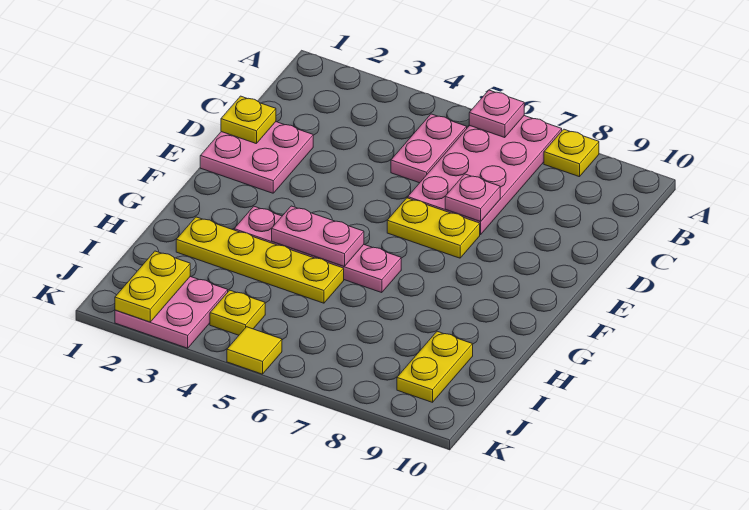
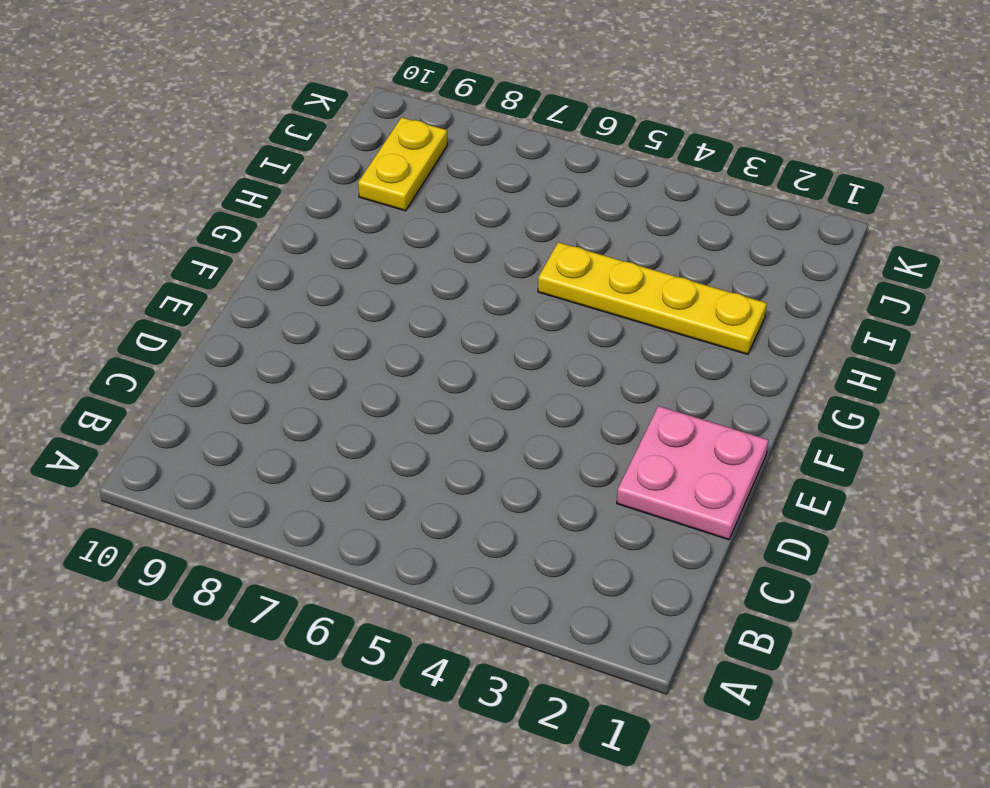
none -> pink plate A6:D7 level 1
none -> yellow plate A8 level 1
none -> pink plate B5:C5 level 1

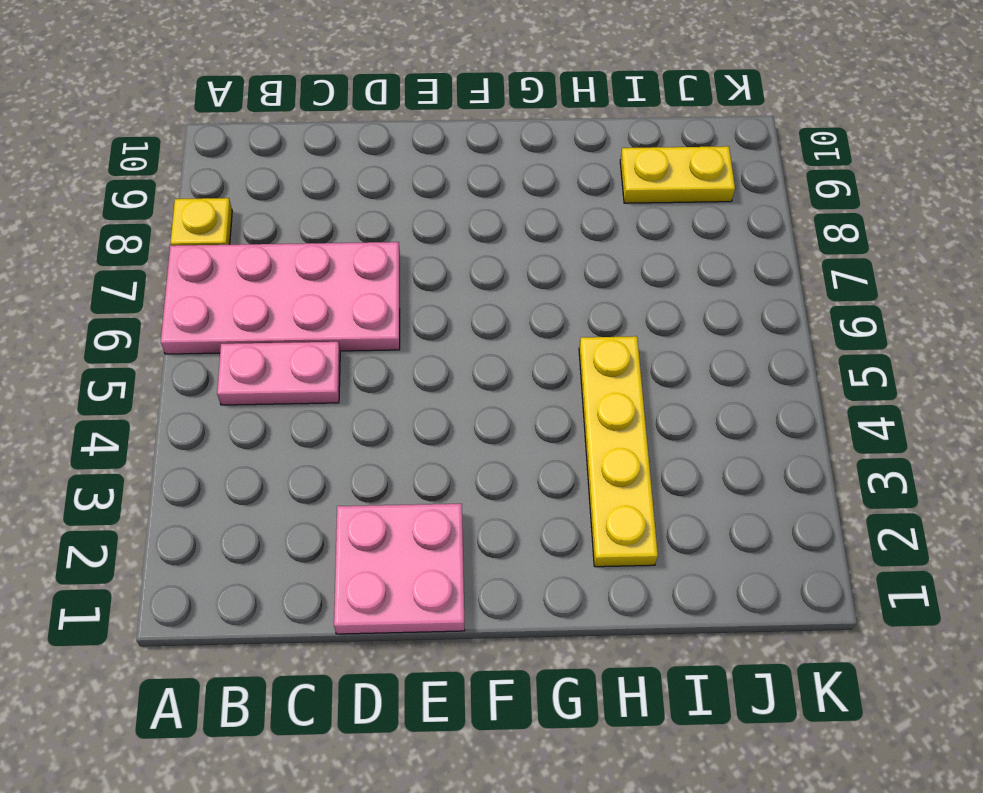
none -> yellow plate E6:E7 level 1
none -> pink plate G3:G6 level 1
none -> pink plate J2:K3 level 1

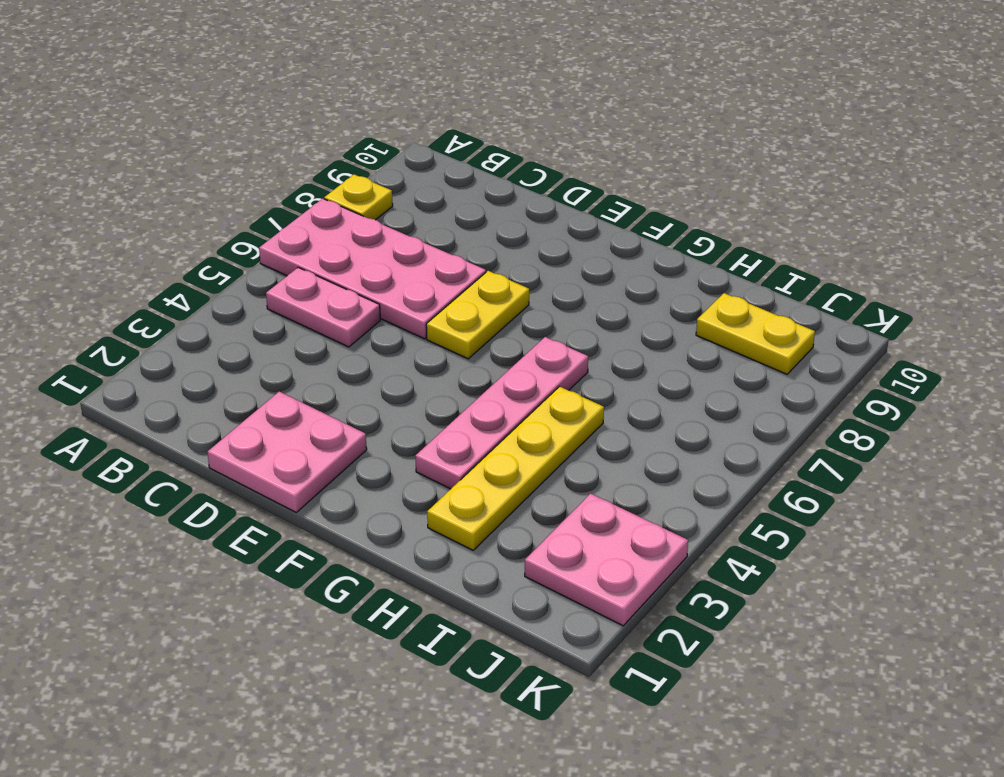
none -> yellow plate J4 level 1
none -> yellow tile K5 level 1
none -> pink plate A6 level 2

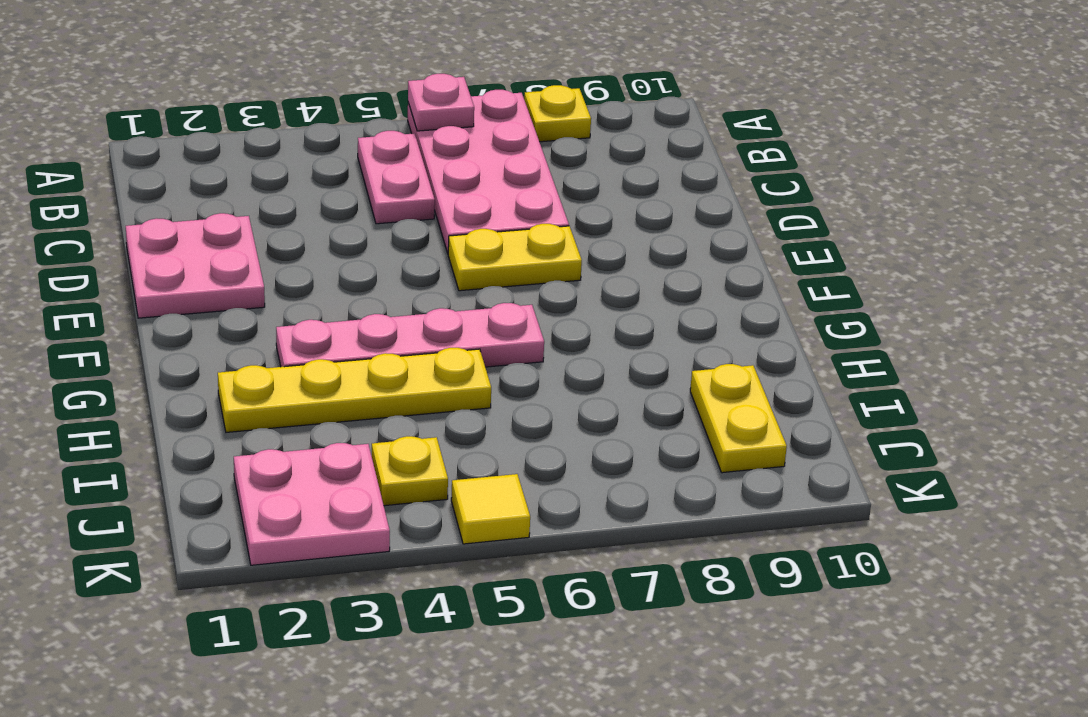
none -> yellow plate D1 level 2
none -> pink plate D7 level 2
none -> pink plate G4:G5 level 2

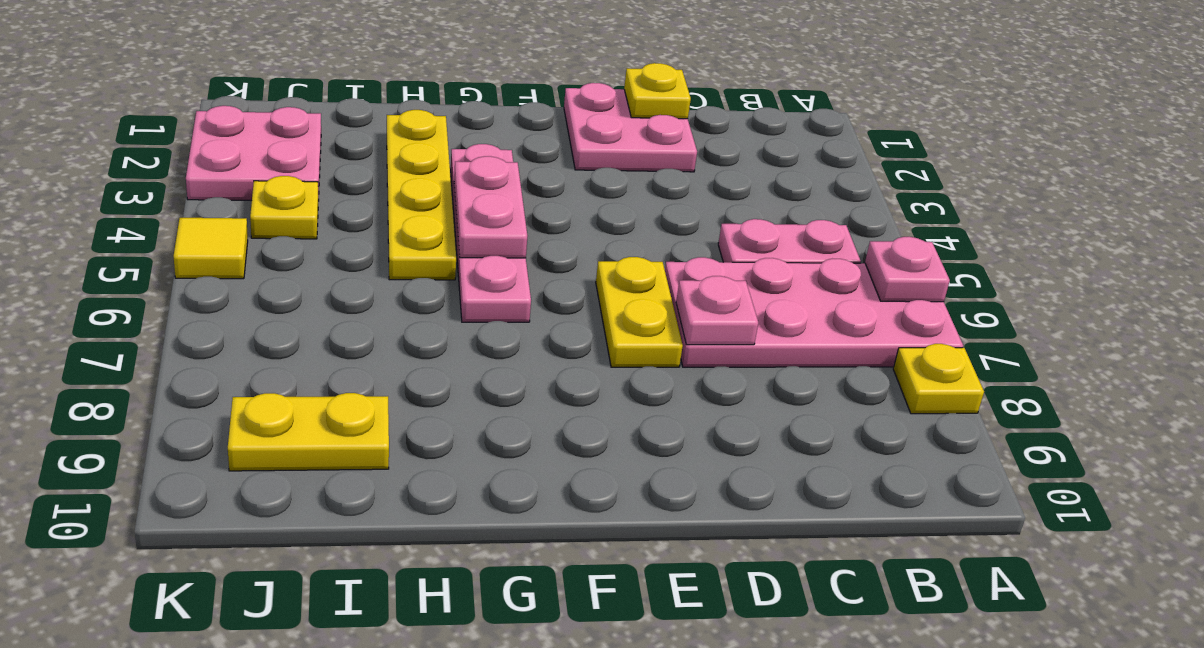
none -> yellow plate J2:K2 level 2

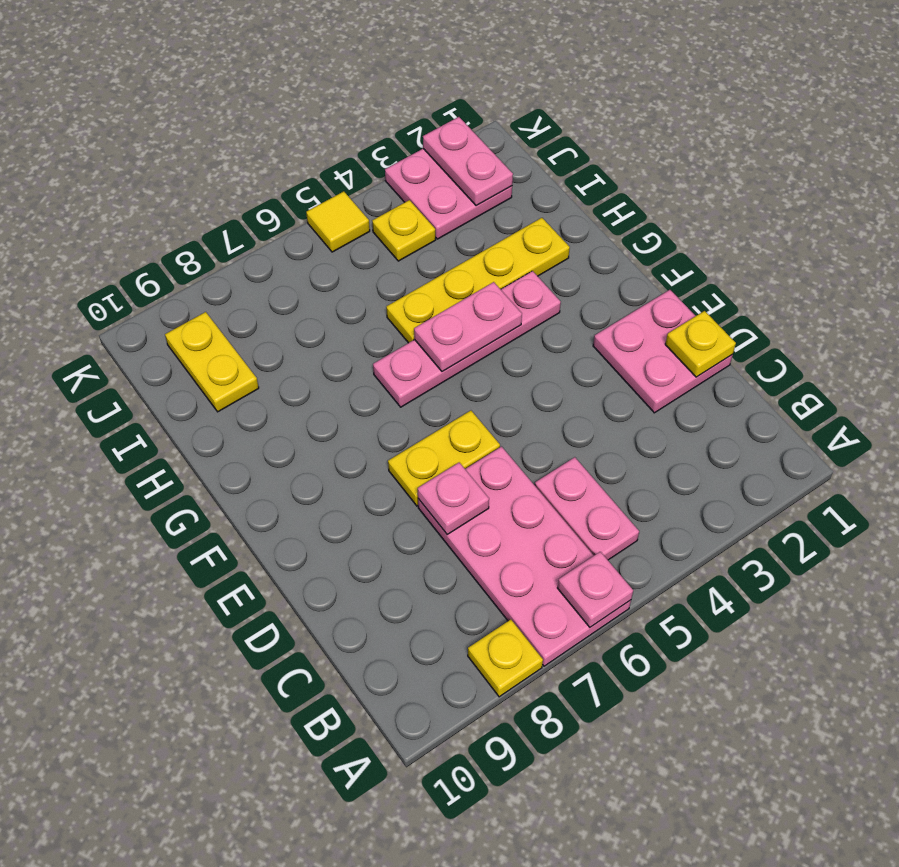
pink plate J2:K2 level 2 -> yellow plate J2:K2 level 2

